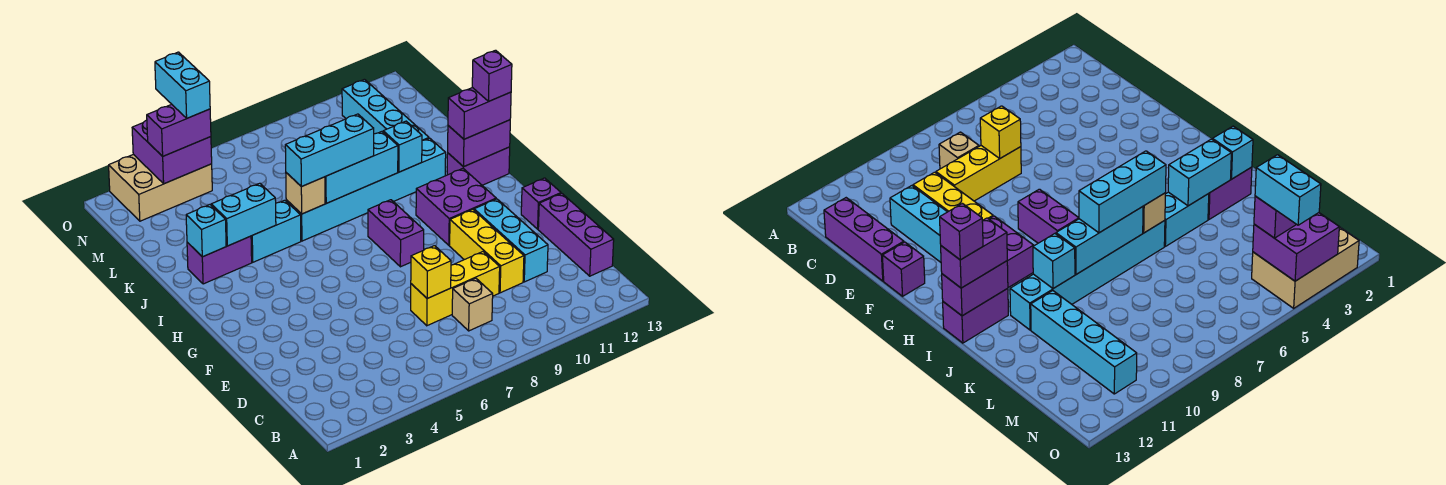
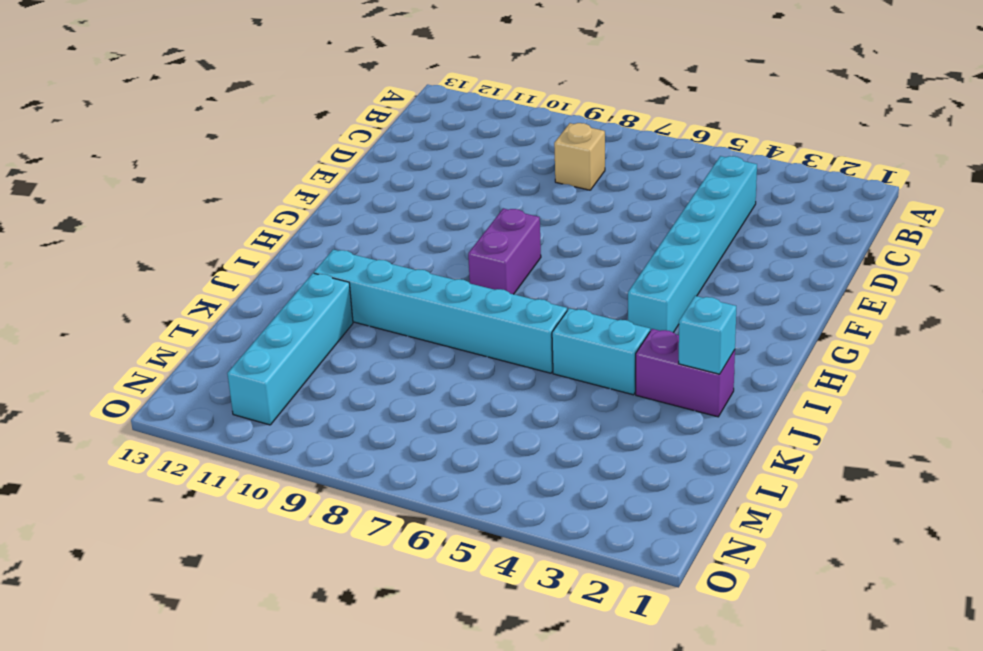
cyan brick C4:H4 level 1 -> none
none -> purple brick C13:E13 level 1
none -> yellow brick D7:D9 level 1
none -> yellow brick D10:F10 level 1

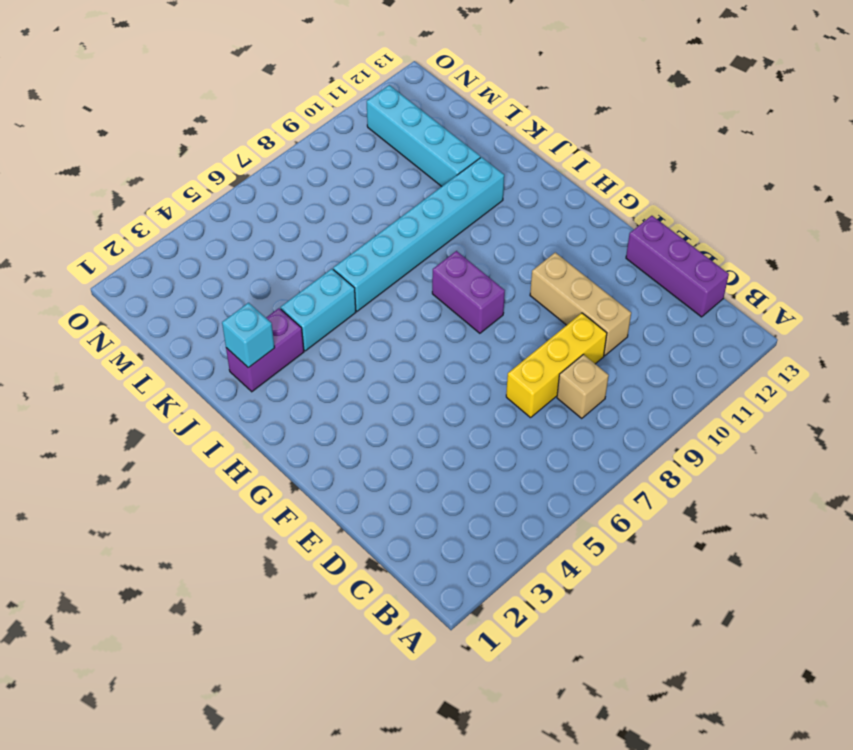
tan brick D10:F10 level 1 -> yellow brick D10:F10 level 1
none -> cyan brick D11:F11 level 1
none -> purple brick F13 level 1
none -> purple brick G10:H11 level 1

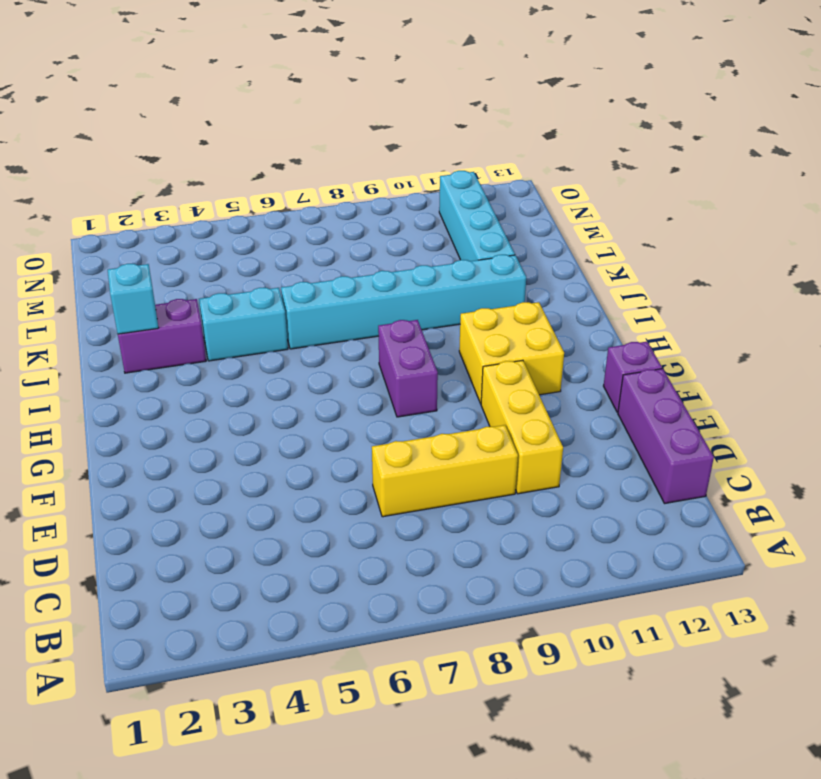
yellow brick G10:H11 level 1 -> purple brick G10:H11 level 1
none -> tan brick C8 level 1
none -> cyan brick D11:F11 level 1
none -> purple brick I12:I13 level 1

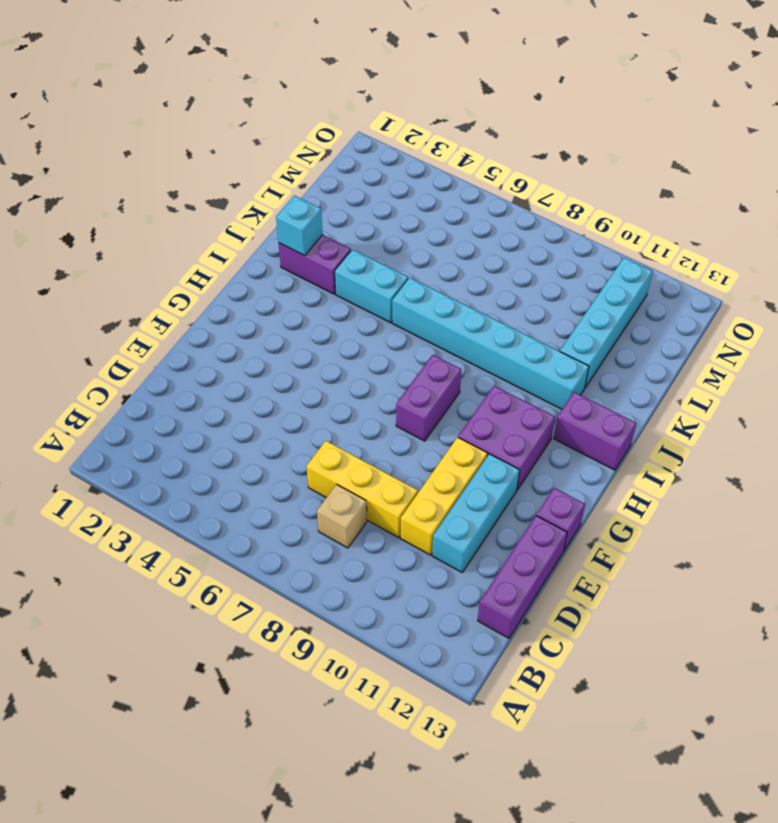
none -> tan brick N2:O4 level 1
none -> yellow brick D7 level 2
none -> purple brick I12:I13 level 2

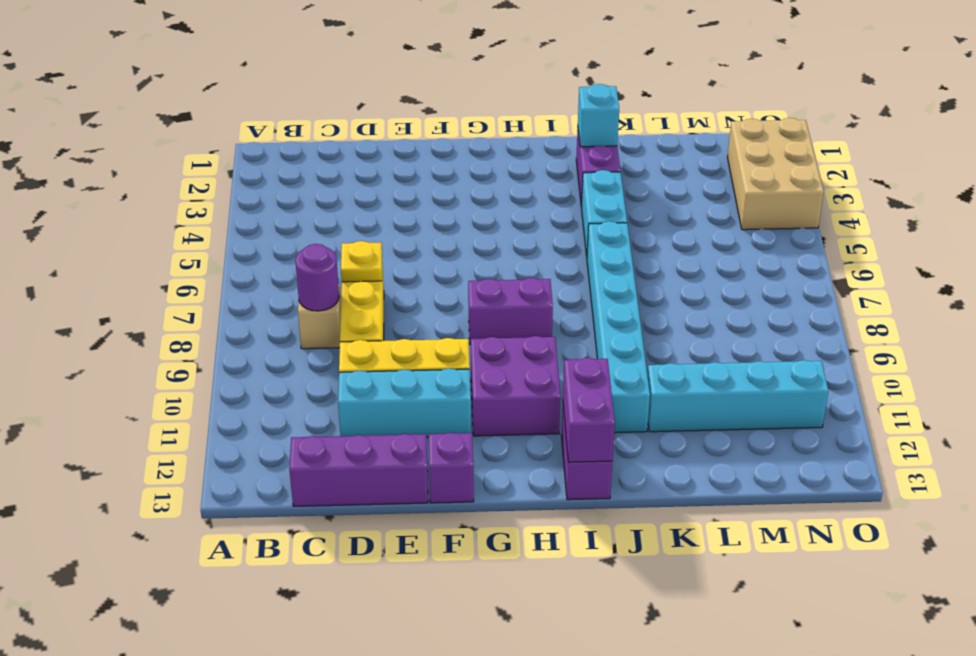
purple round brick C8 level 2 -> none
yellow plate D7 level 2 -> yellow brick D7 level 2
none -> cyan brick J3:J4 level 2
none -> tan brick J6 level 2
none -> cyan brick J7:J9 level 2

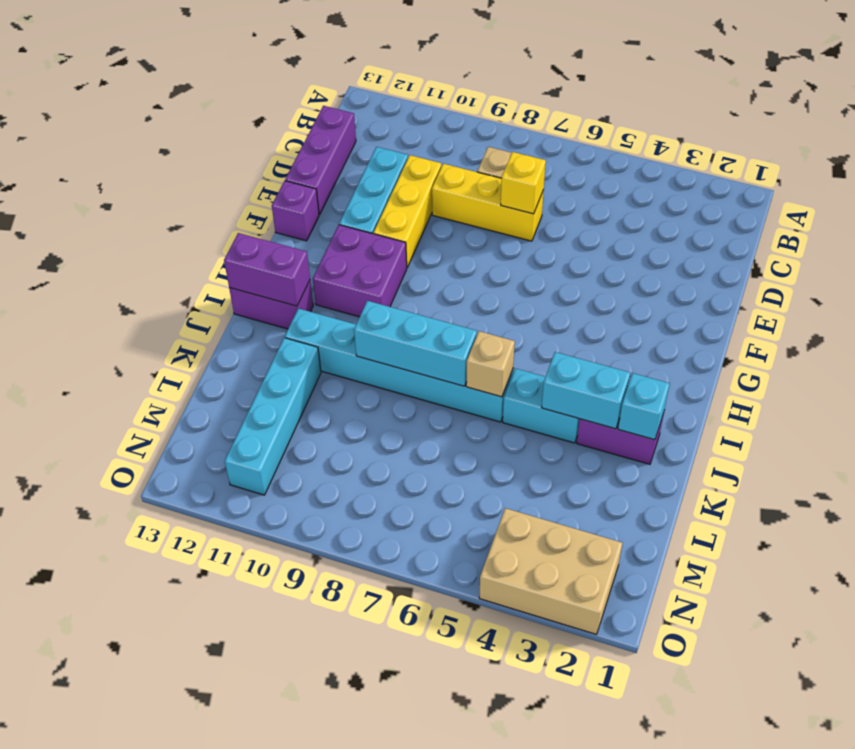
none -> purple brick G8:H8 level 1
none -> cyan brick J10 level 2
none -> purple brick N3:O4 level 2

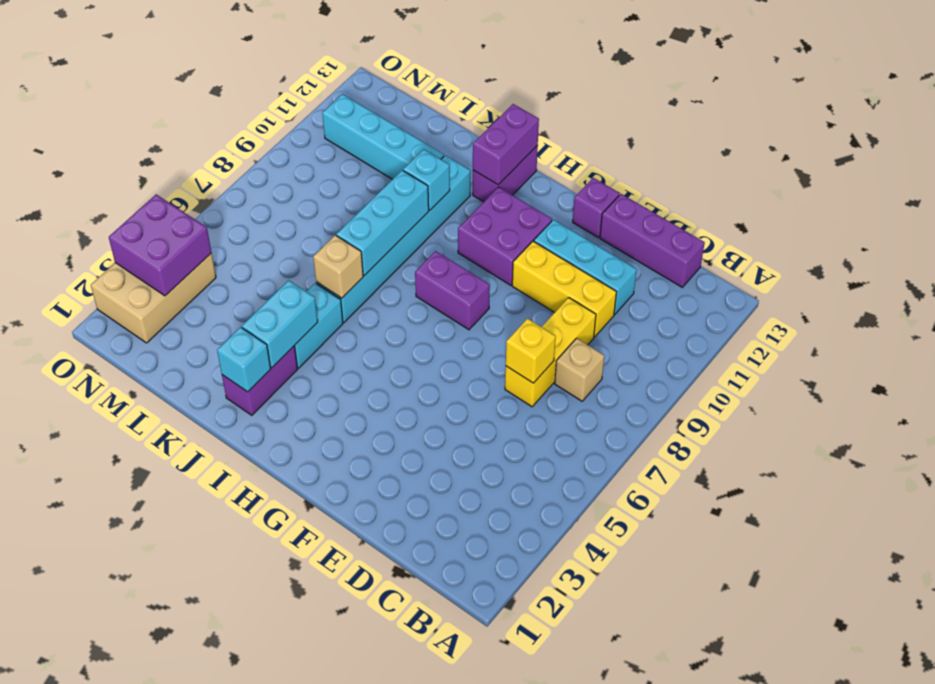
none -> purple brick I12:I13 level 3
none -> cyan brick J6:J8 level 3
none -> purple brick N3:N4 level 3

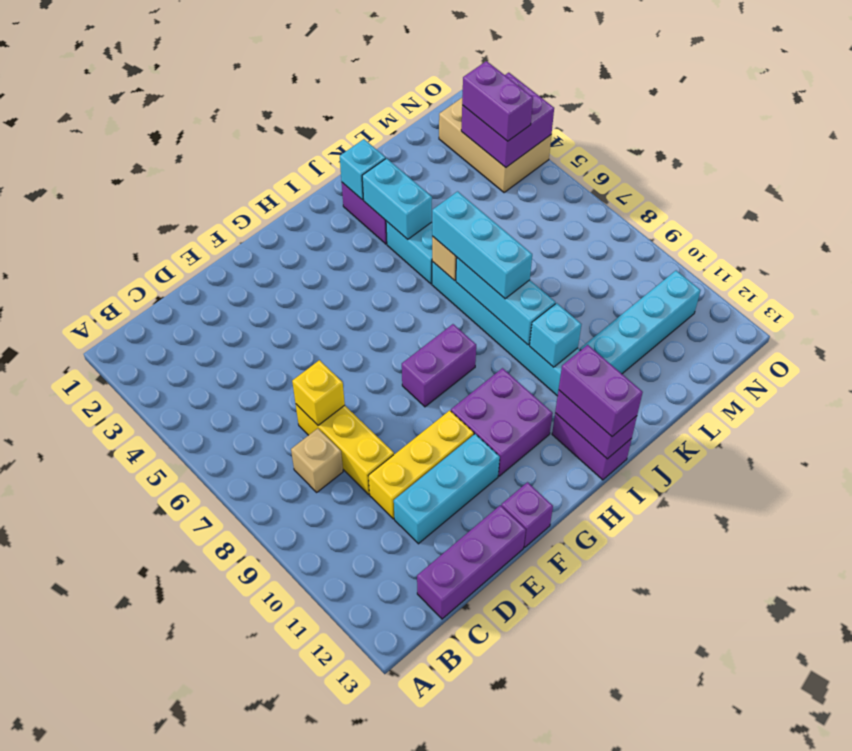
none -> purple brick I13 level 4
none -> cyan brick N4:O4 level 4

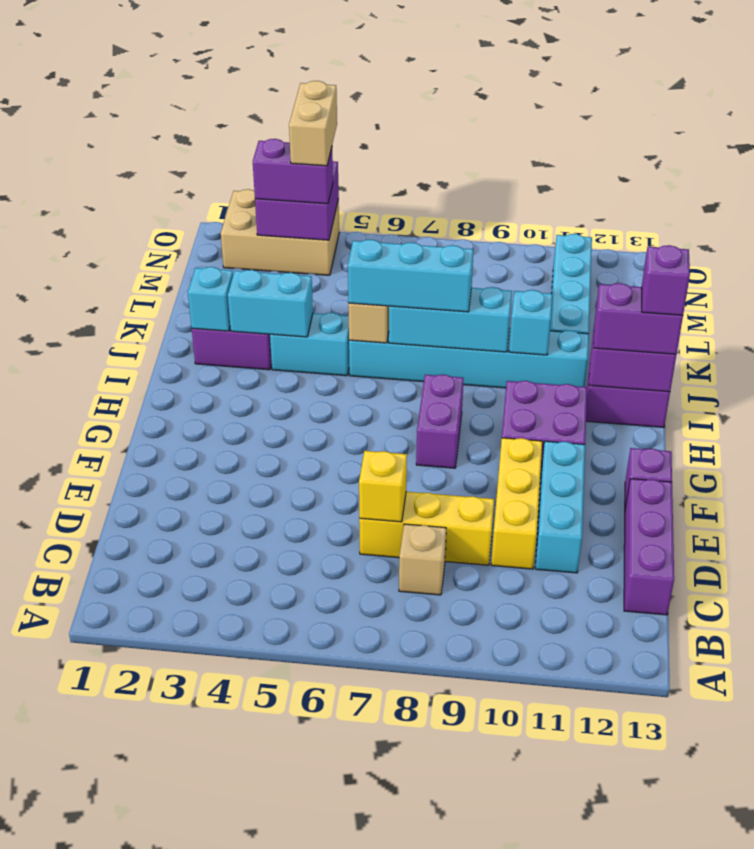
tan brick N4:O4 level 4 -> cyan brick N4:O4 level 4

